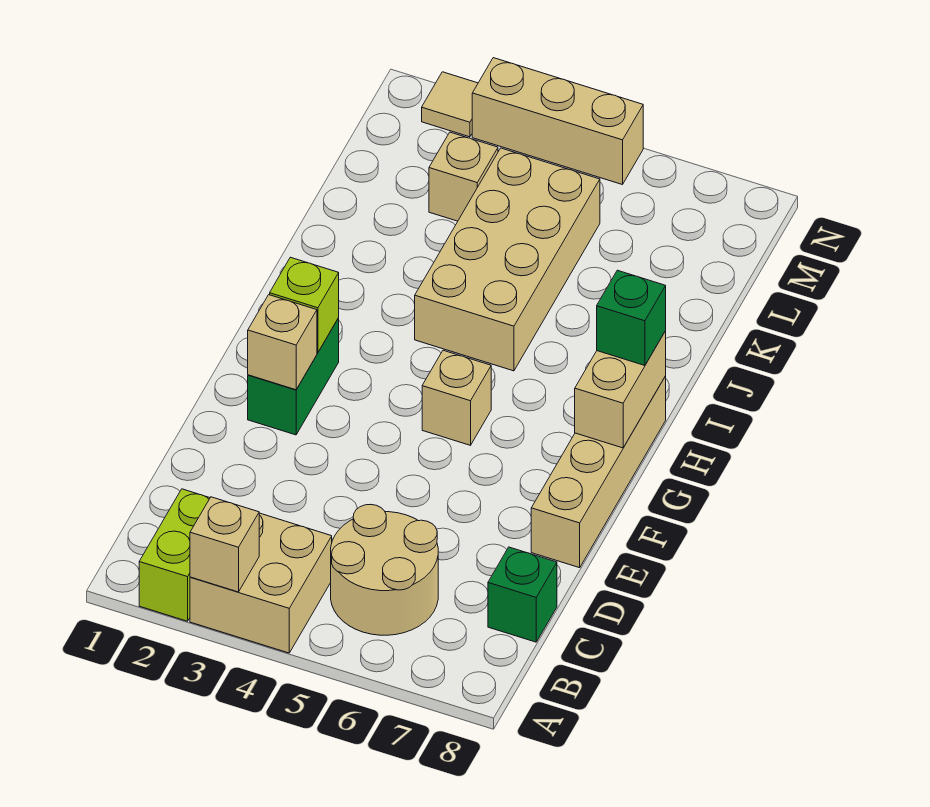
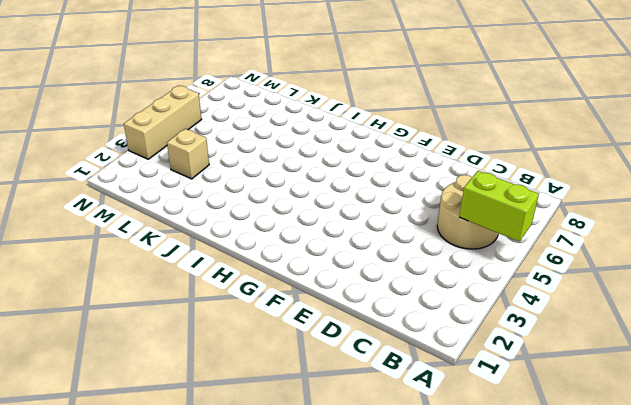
lime brick A5:B5 level 2 -> lime brick A2:B2 level 1
none -> tan brick A3:B4 level 1
none -> green brick C8 level 1
none -> tan brick E8:H8 level 1

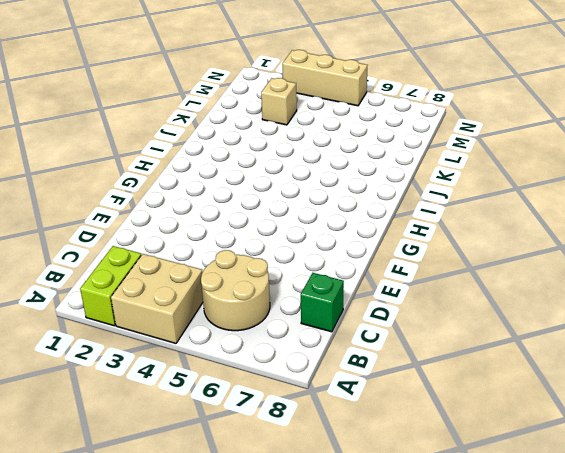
none -> tan brick E8:H8 level 1
none -> green brick F2:G2 level 1
none -> tan brick G5 level 1

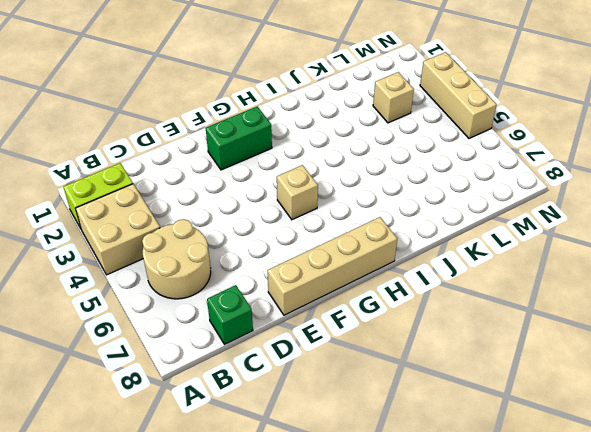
none -> tan brick I4:L5 level 1
none -> tan tile N2 level 1
none -> tan brick A3 level 2

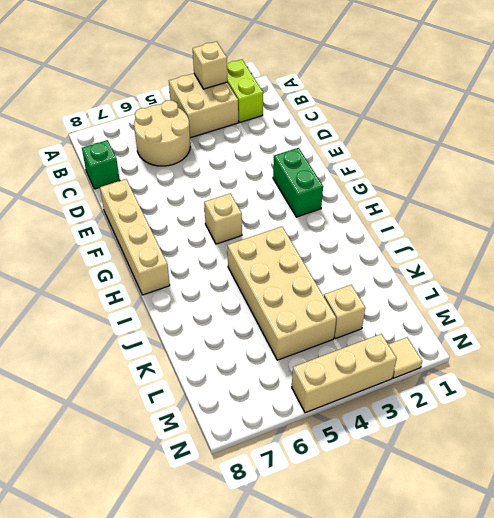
none -> tan brick F2 level 2
none -> lime brick G2 level 2
none -> tan brick G8:H8 level 2

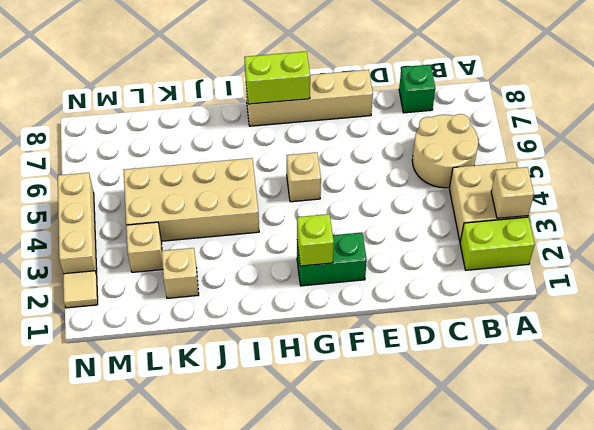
lime brick G8:H8 level 2 -> tan brick G8:H8 level 2
tan brick K2 level 1 -> tan brick F2 level 2
none -> green brick H8 level 3

